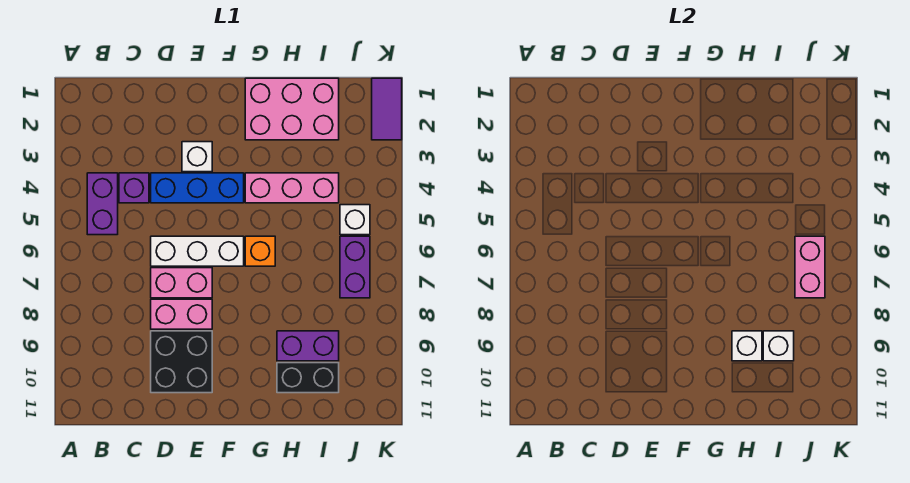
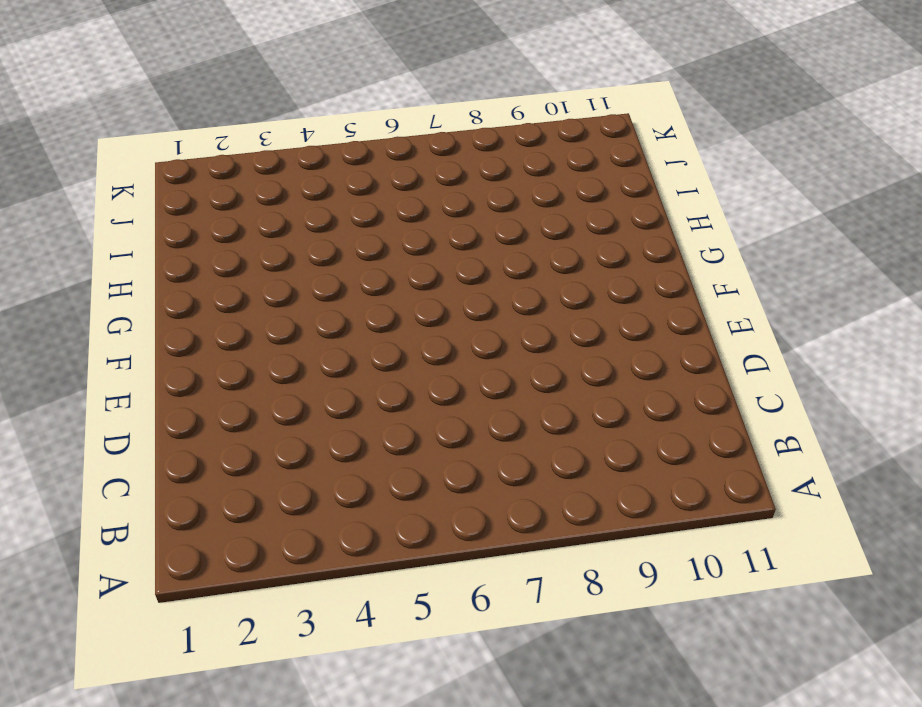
none -> purple brick B4:B5 level 1
none -> purple brick C4 level 1
none -> blue brick D4:F4 level 1

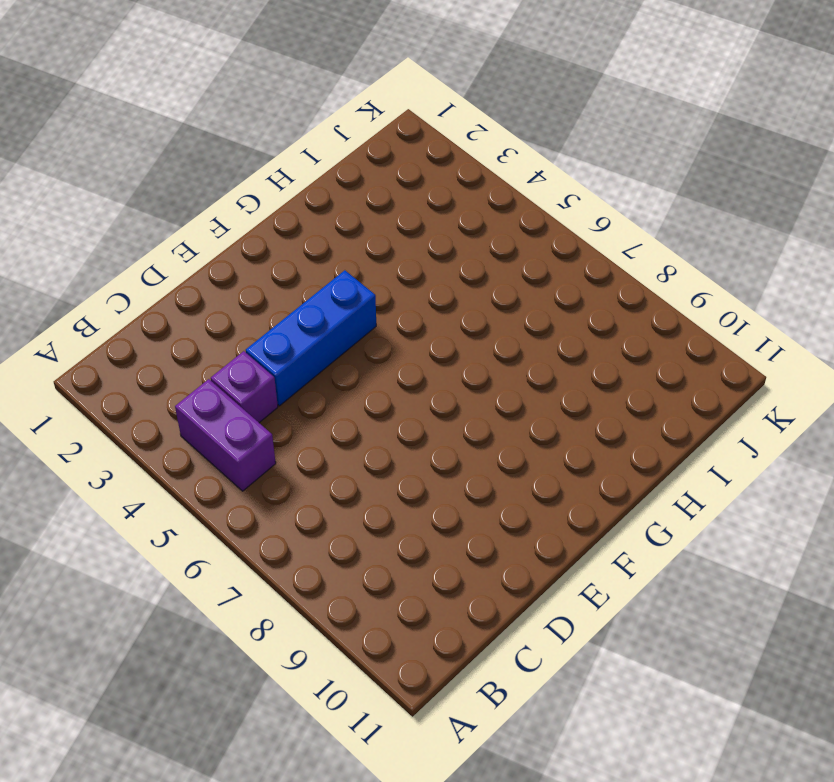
none -> white brick D6:F6 level 1
none -> pink brick D7:E7 level 1
none -> pink brick D8:E8 level 1

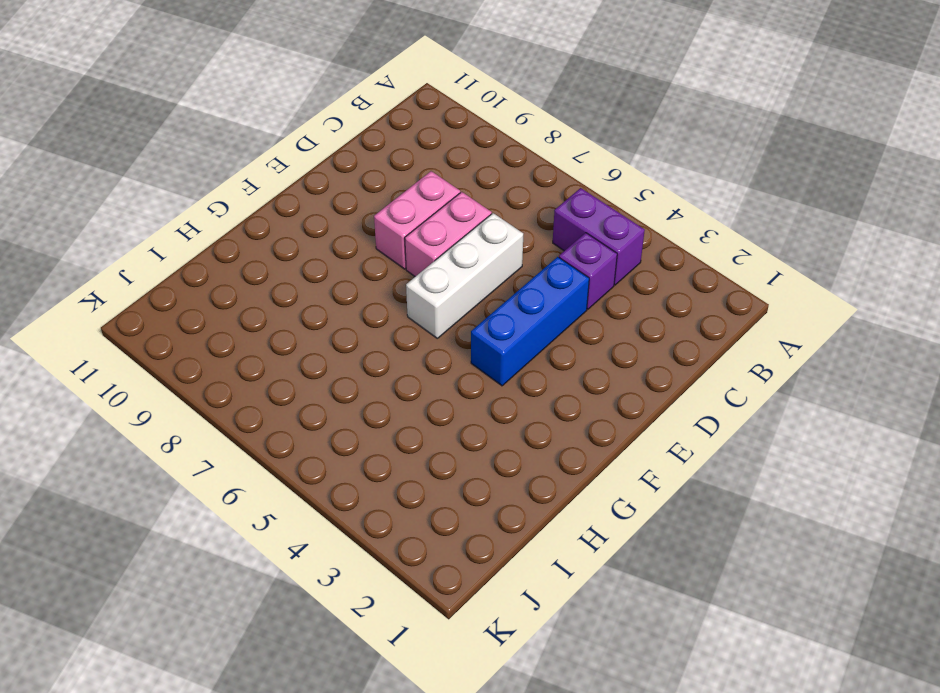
none -> black brick D9:E10 level 1
none -> white brick E3 level 1
none -> pink brick G1:I2 level 1

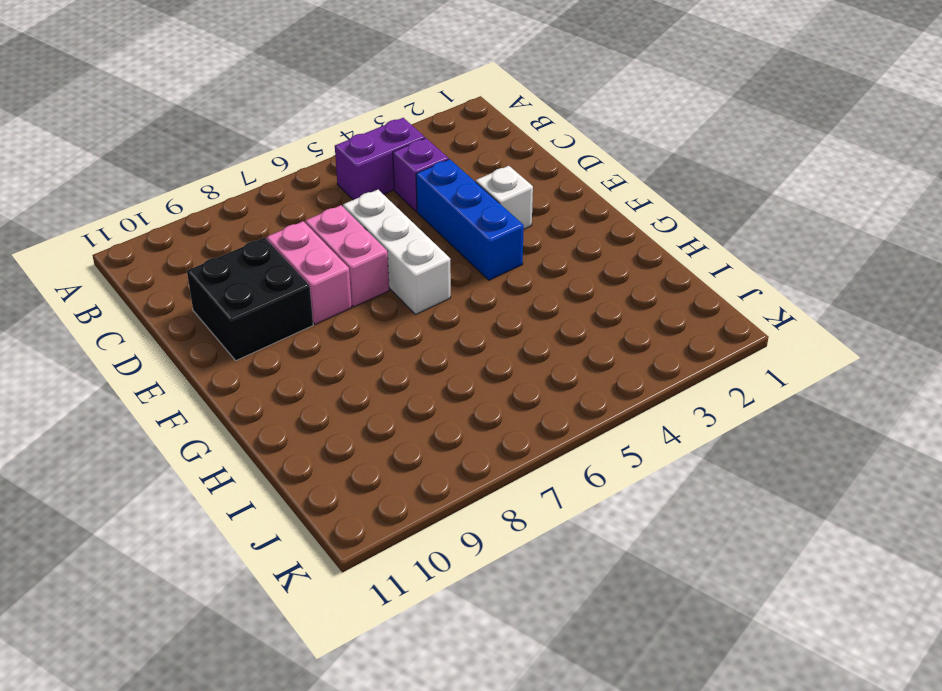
none -> pink brick G1:I2 level 1
none -> pink brick G4:I4 level 1
none -> orange brick G6 level 1

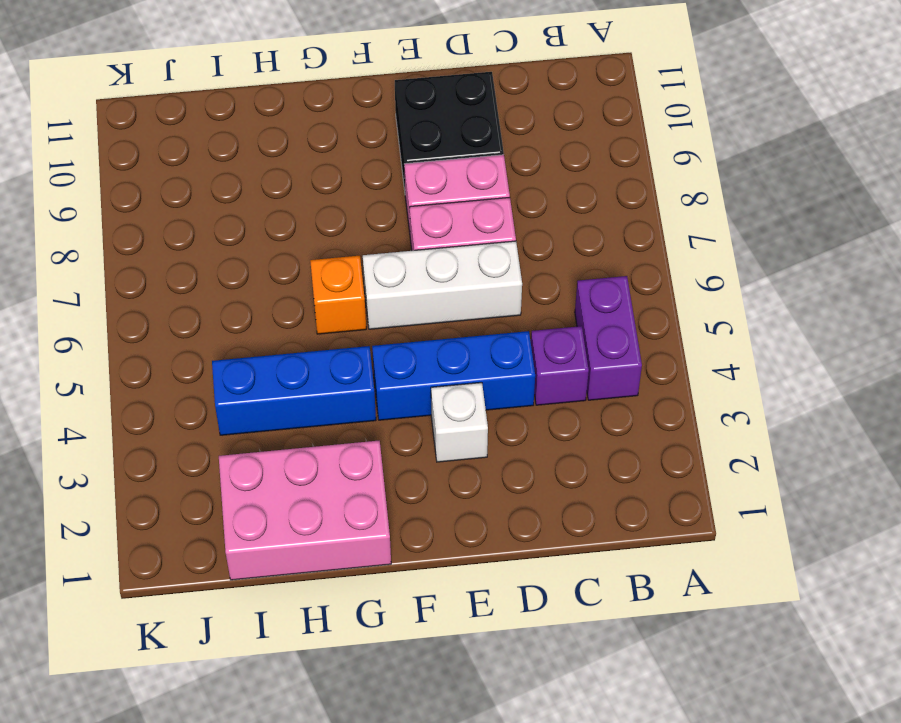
blue brick G4:I4 level 1 -> pink brick G4:I4 level 1
none -> purple brick H9:I9 level 1
none -> black brick H10:I10 level 1
none -> white brick J5 level 1

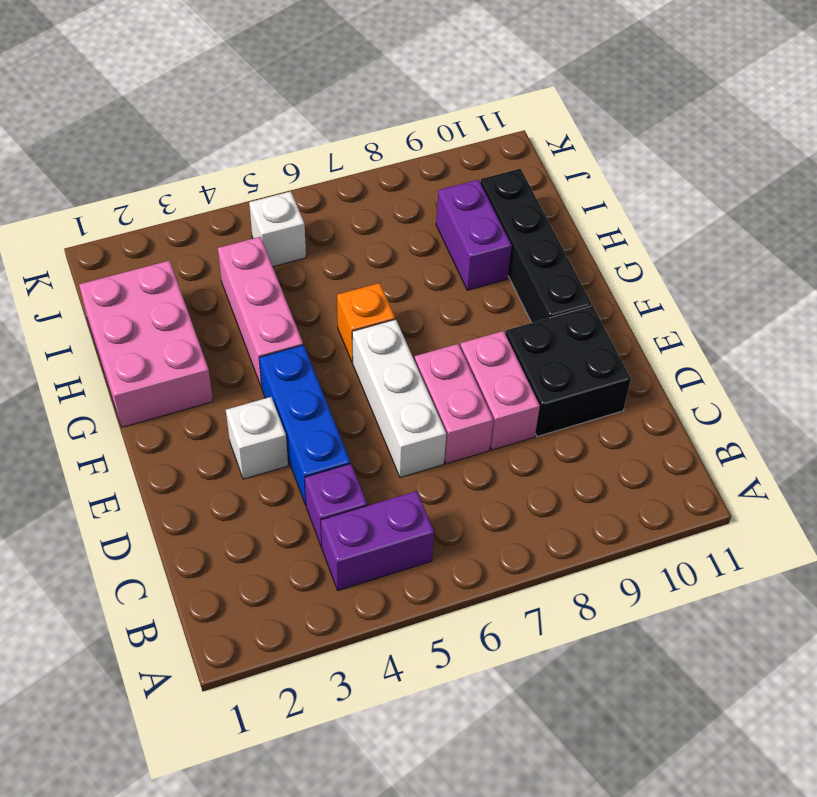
black brick F10:I10 level 1 -> black brick H10:I10 level 1
none -> purple brick J6:J7 level 1
none -> purple tile K1:K2 level 1
none -> white brick H9 level 2

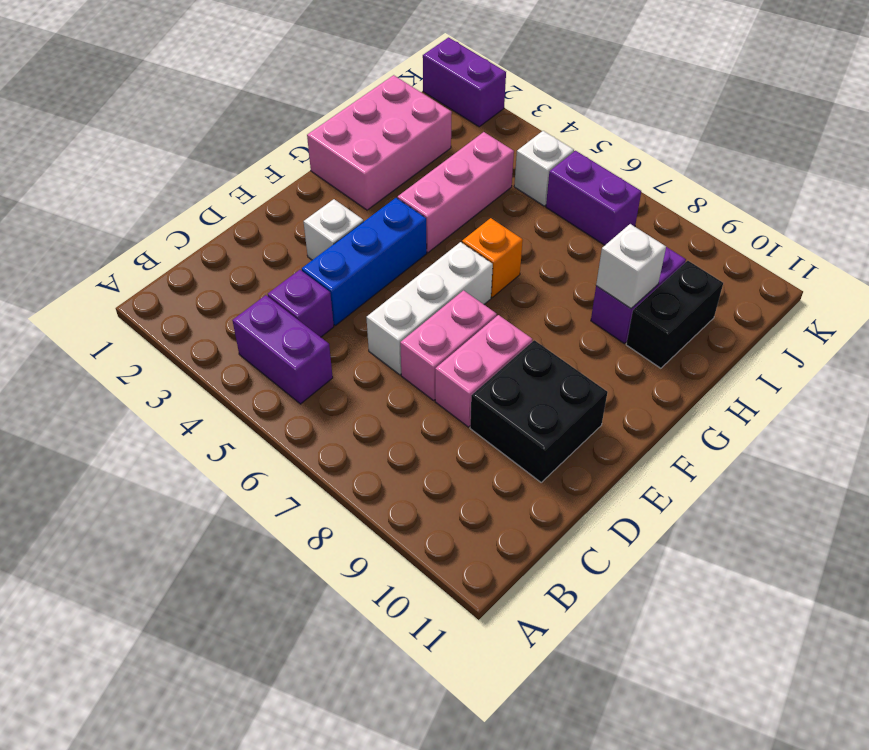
purple brick K1:K2 level 1 -> purple tile K1:K2 level 1
none -> white brick I9 level 2
none -> pink brick J6:J7 level 2

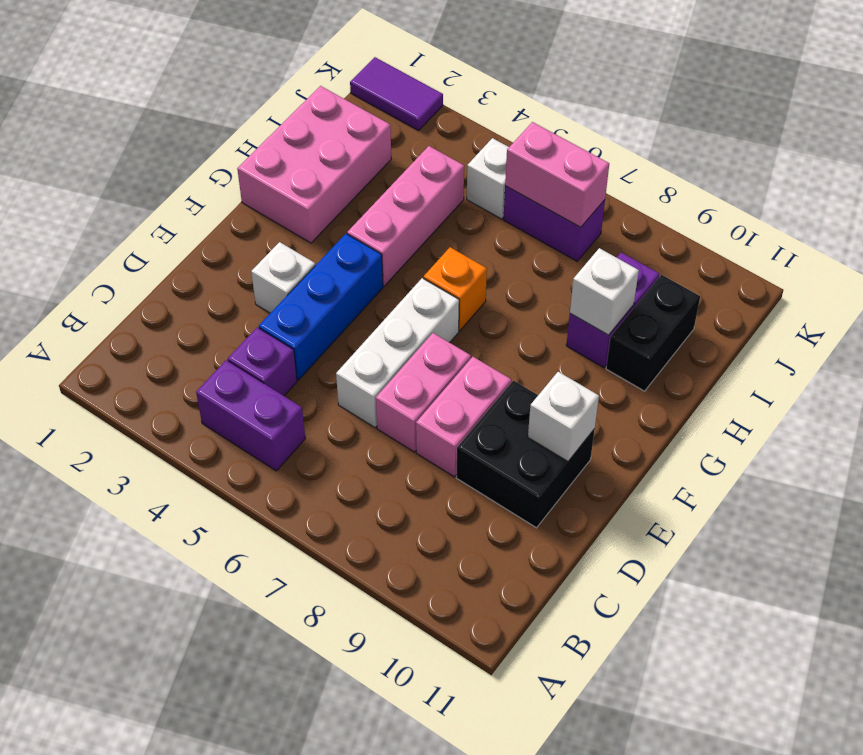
white brick E10 level 2 -> white brick I9 level 2

